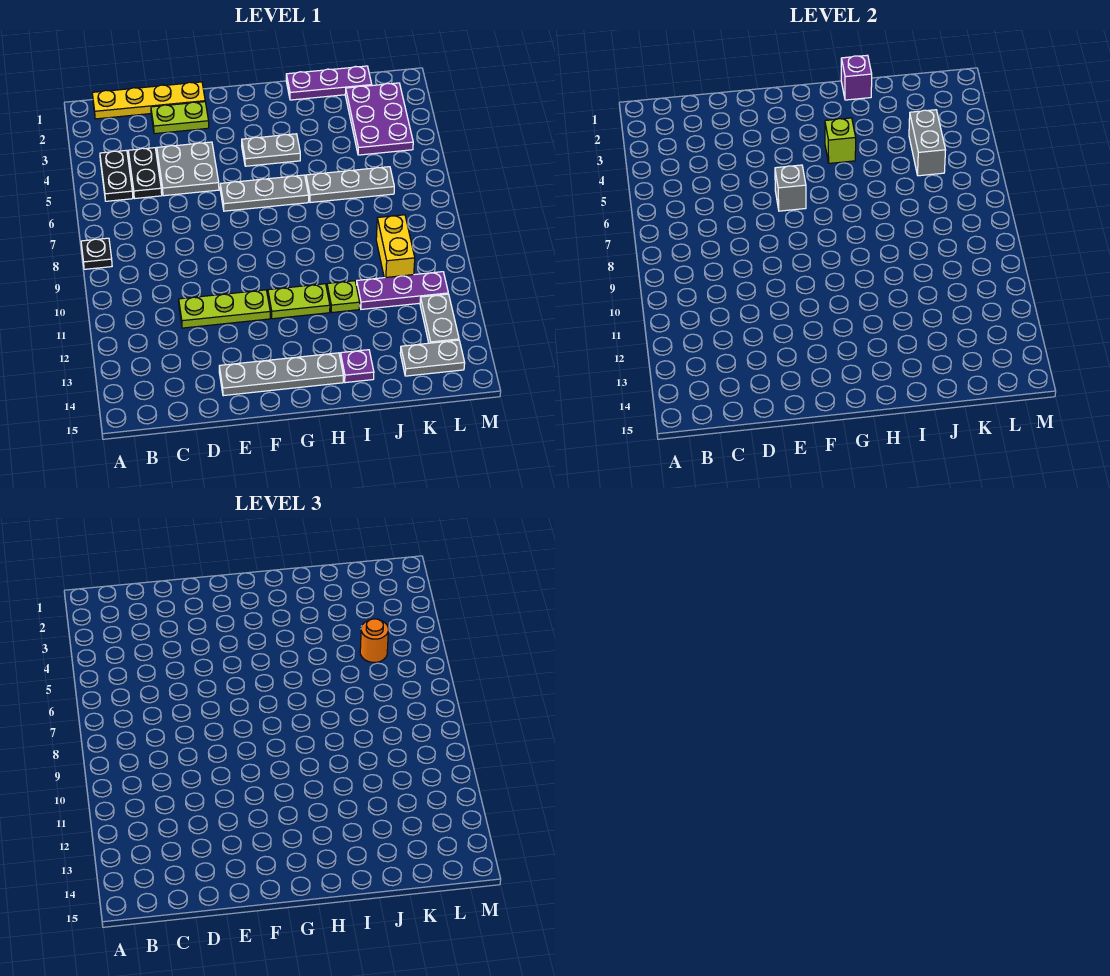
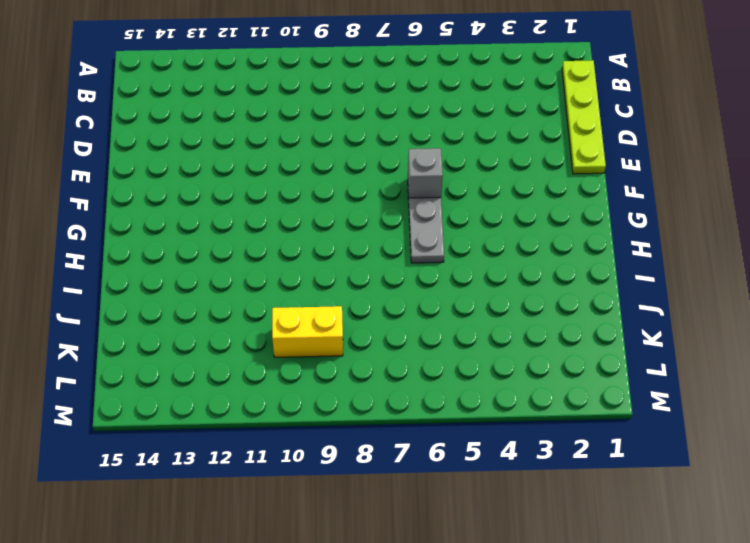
lime plate B1:E1 level 1 -> yellow plate B1:E1 level 1
none -> black plate A8 level 1
none -> black plate B4:B5 level 1
none -> black plate C4:C5 level 1

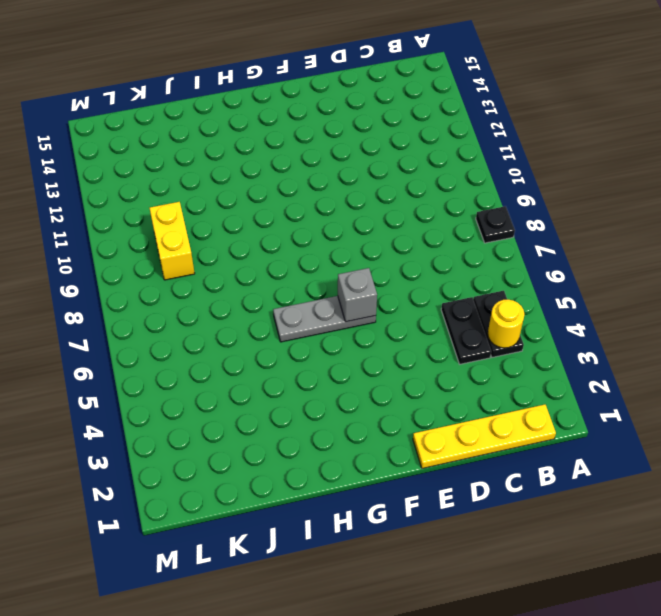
yellow round brick B4 level 2 -> none
none -> lime plate D2:E2 level 1
none -> grey plate D4:E5 level 1
none -> lime plate D11:F11 level 1

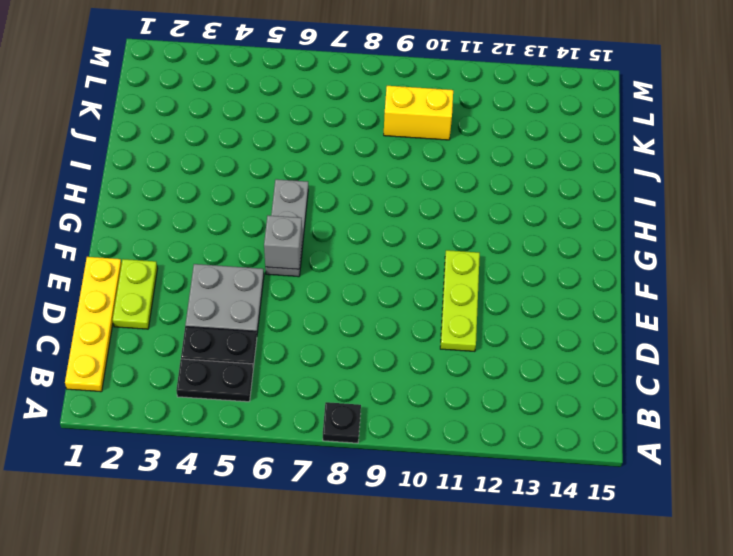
none -> grey plate E14:H14 level 1
none -> grey plate G4:H4 level 1
none -> lime plate G11:H11 level 1

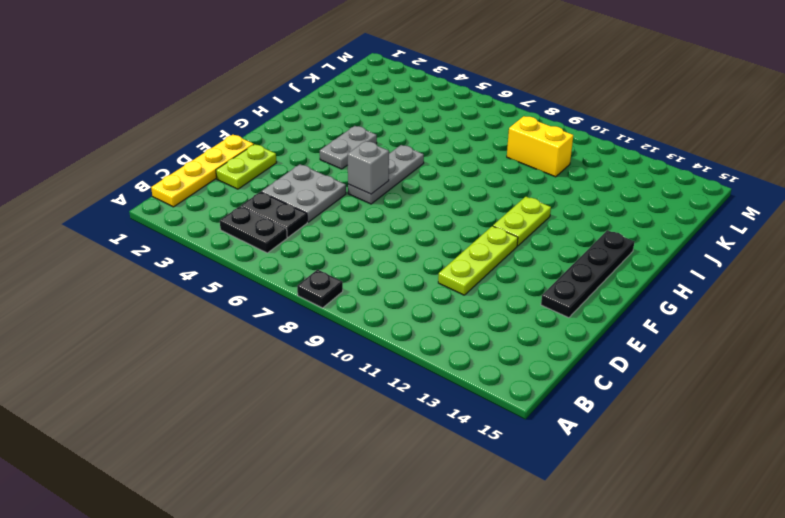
black plate E14:H14 level 1 -> grey plate E14:H14 level 1
none -> purple plate I1:K1 level 1
none -> grey plate I6:K6 level 1
none -> lime plate I11 level 1

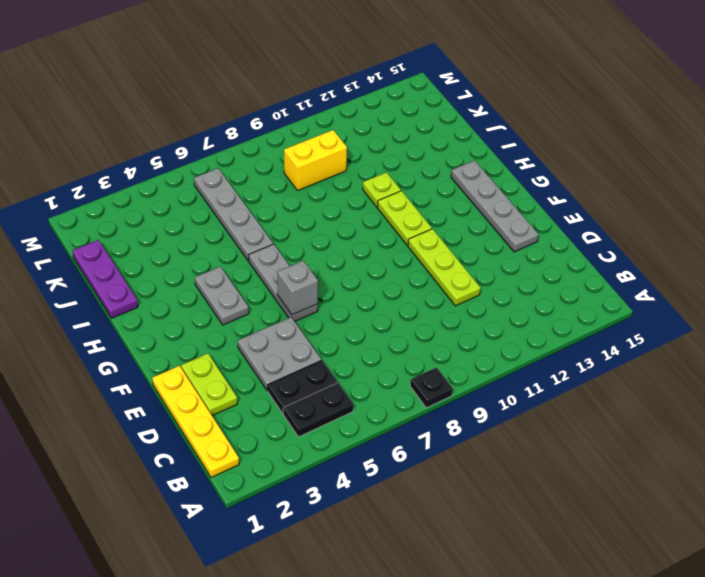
grey plate I6:L6 level 1 -> grey plate I6:K6 level 1
none -> purple plate I14 level 1
none -> purple plate J11:L11 level 1
none -> purple plate K2:L4 level 1

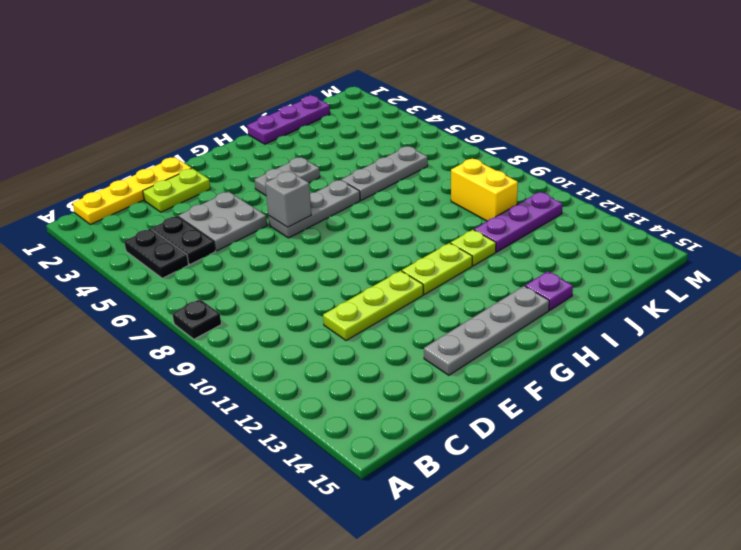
none -> purple plate K2:L4 level 1
none -> grey plate K14:L14 level 1
none -> grey plate L12:L13 level 1

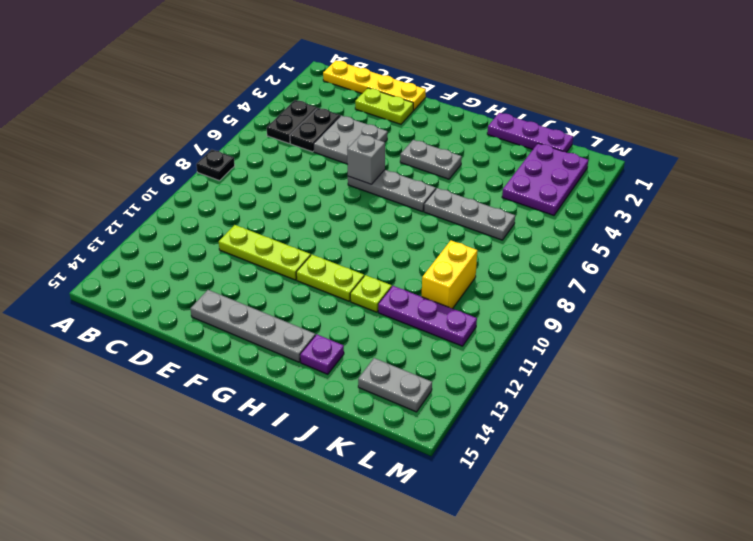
none -> grey plate L12:L13 level 1
none -> lime brick H4 level 2
none -> purple brick I1 level 2

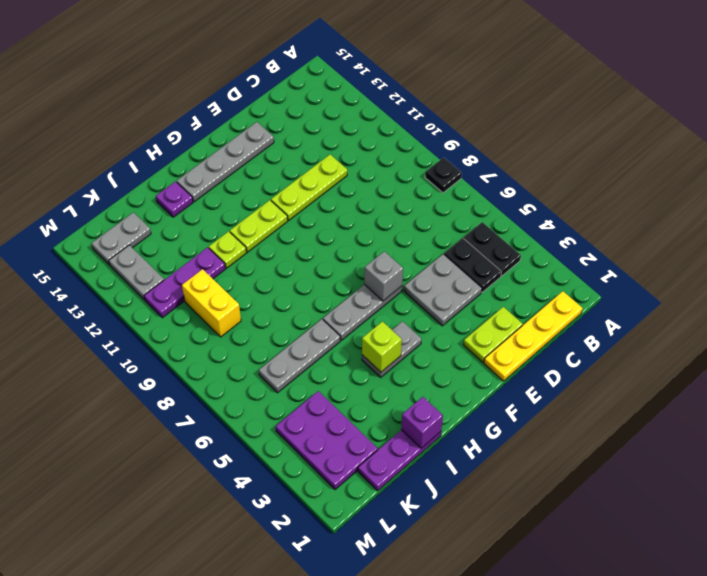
none -> grey brick K4:K5 level 2
none -> orange round brick K5 level 3

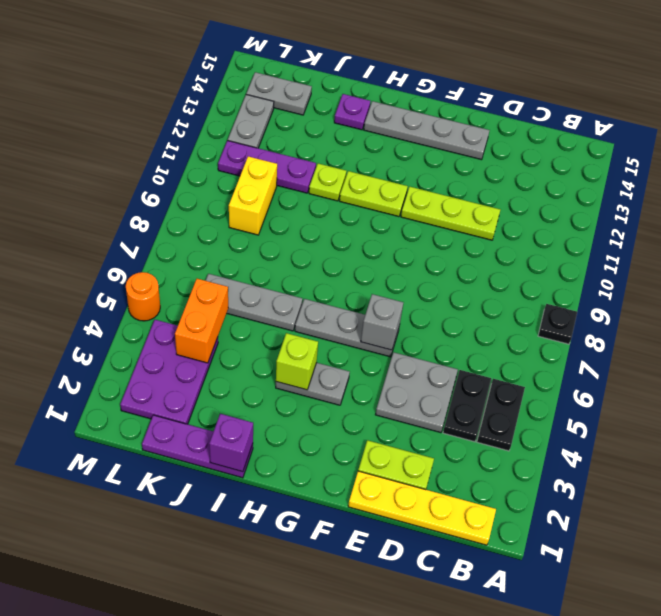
orange brick K4:K5 level 2 -> grey brick K4:K5 level 2
orange round brick M5 level 1 -> orange round brick K5 level 3

